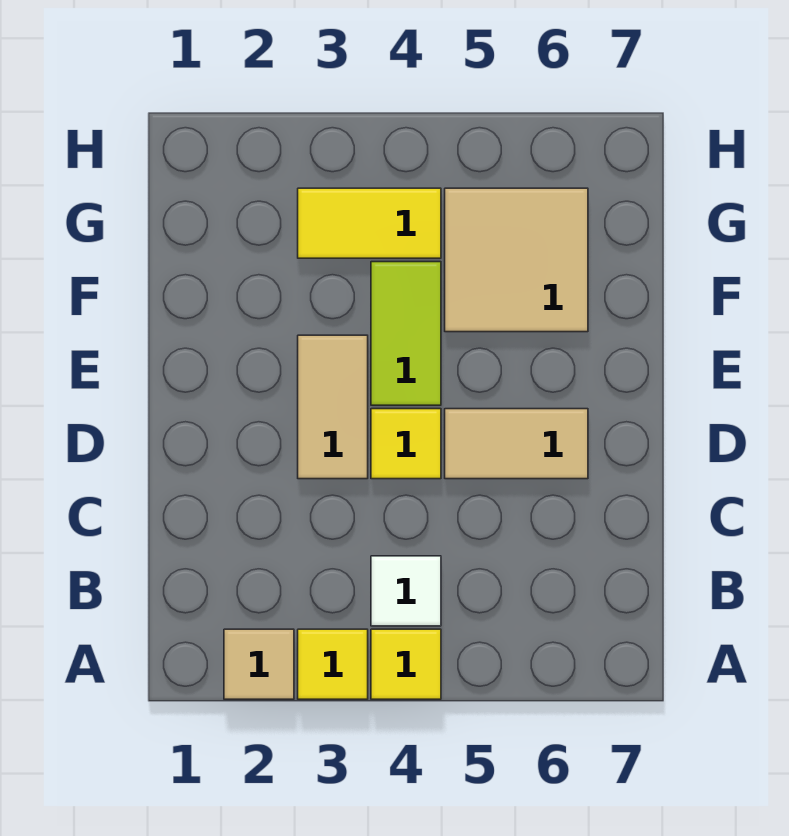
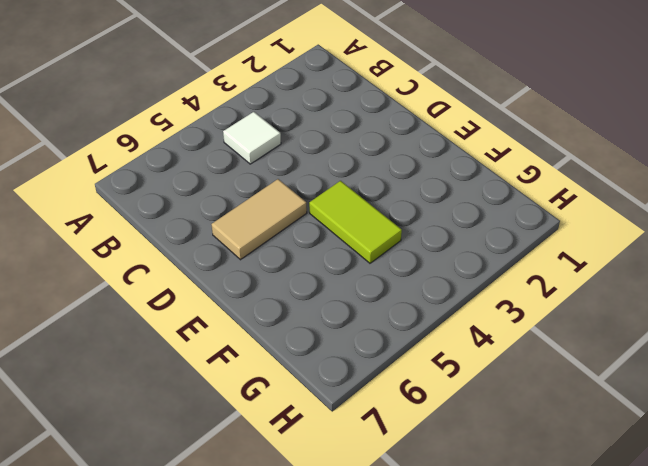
none -> tan tile A2 level 1
none -> yellow tile A3 level 1

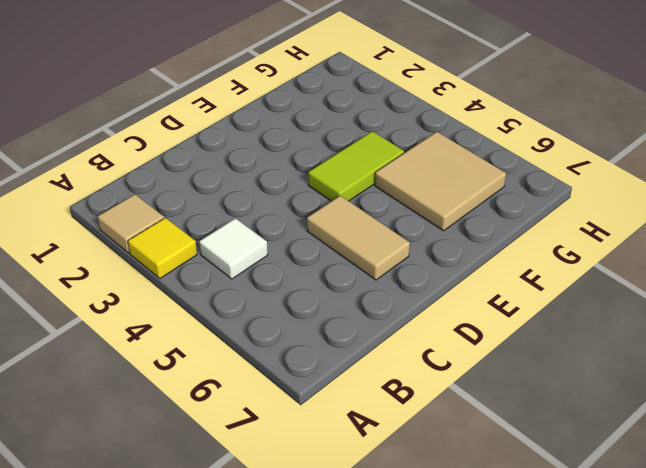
none -> yellow tile A4 level 1
none -> tan tile D3:E3 level 1

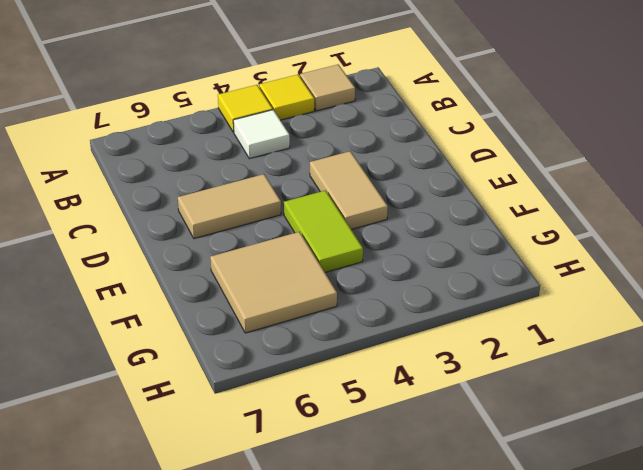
none -> yellow tile D4 level 1
none -> yellow tile G3:G4 level 1

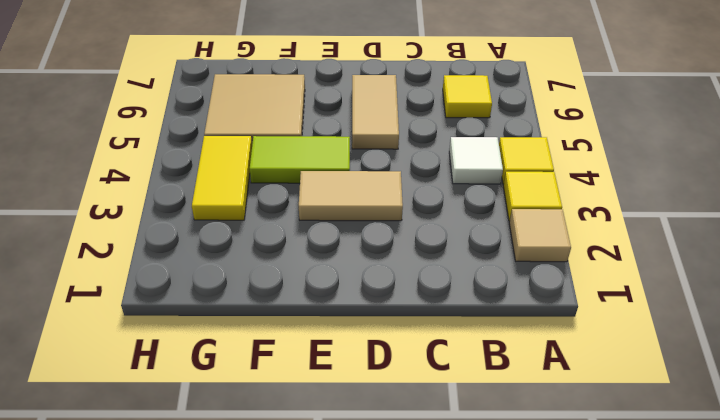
yellow tile B6 level 1 -> yellow tile D4 level 1

